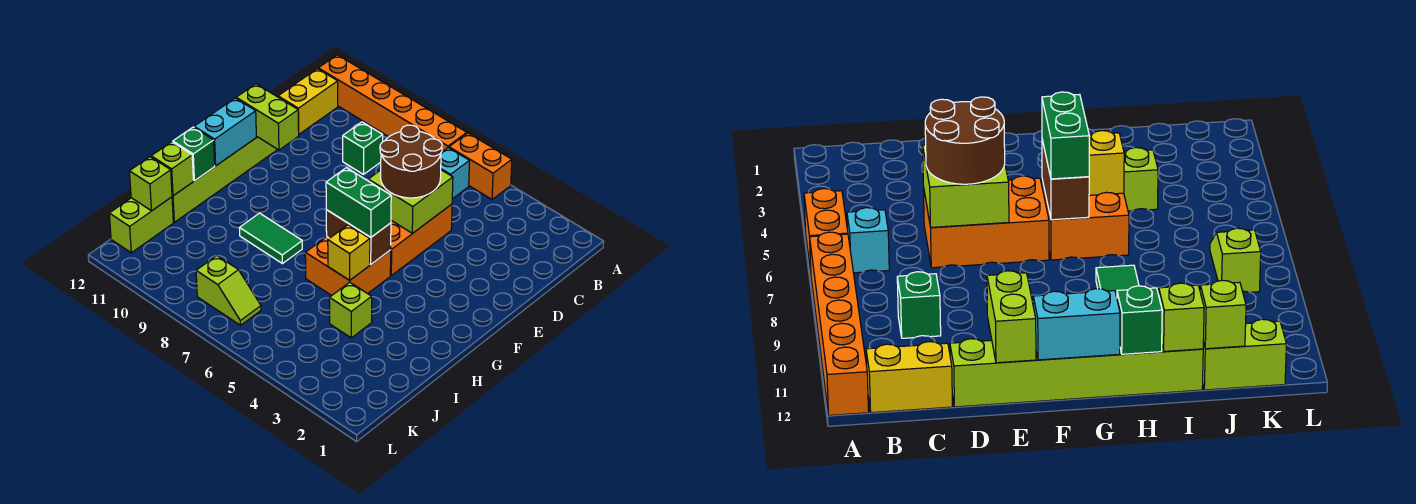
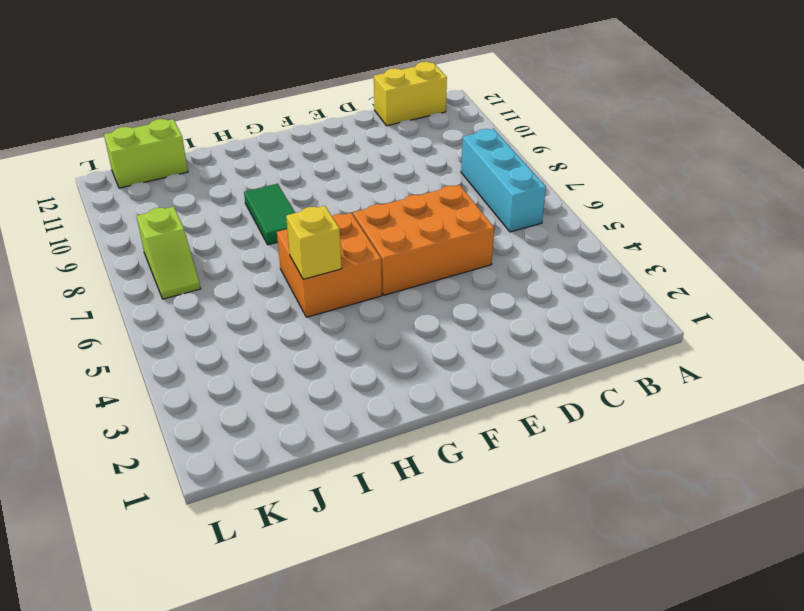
cyan brick B6:B8 level 1 -> cyan brick B6 level 1
none -> orange brick A5:A6 level 1
none -> orange brick A7:A12 level 1
none -> green brick C9 level 1

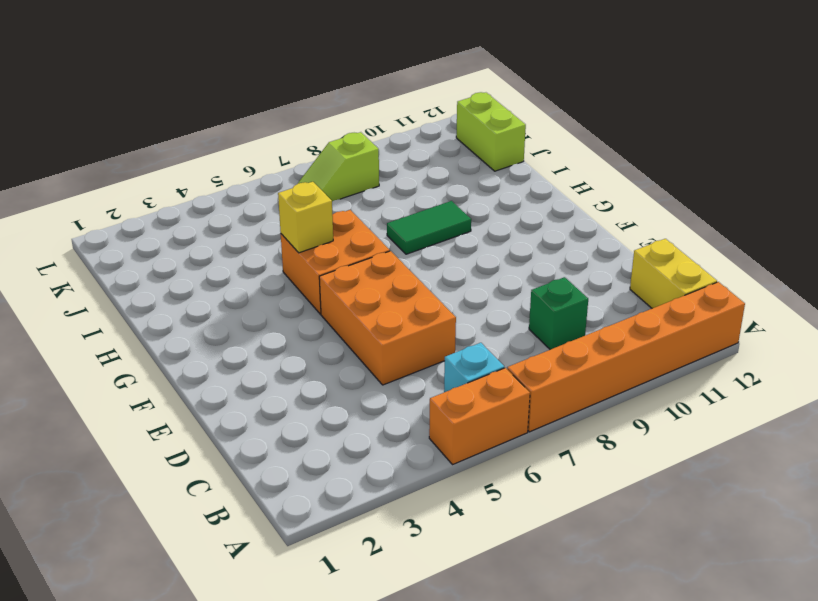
none -> lime brick D12:I12 level 1
none -> lime brick I4 level 1
none -> lime brick D5:E6 level 2

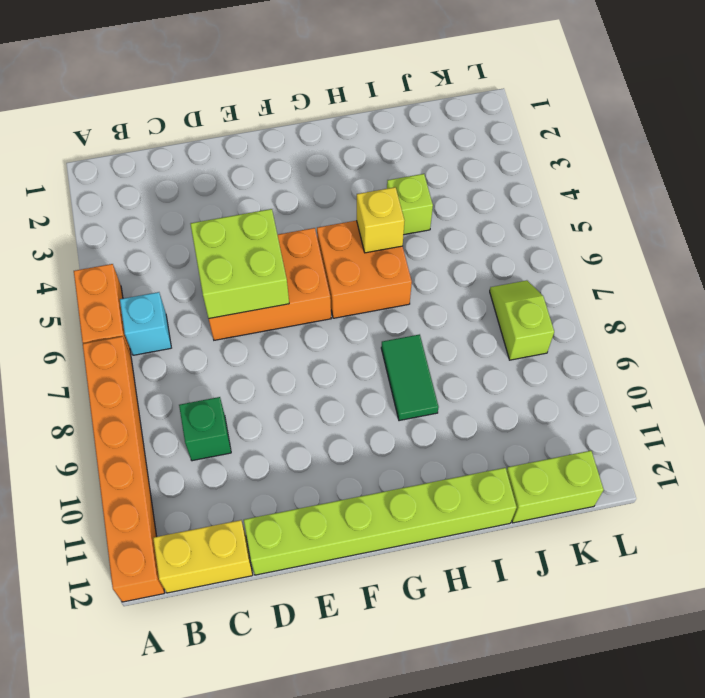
none -> lime brick E11:E12 level 2
none -> cyan brick F12:G12 level 2
none -> brown brick G5:G6 level 2

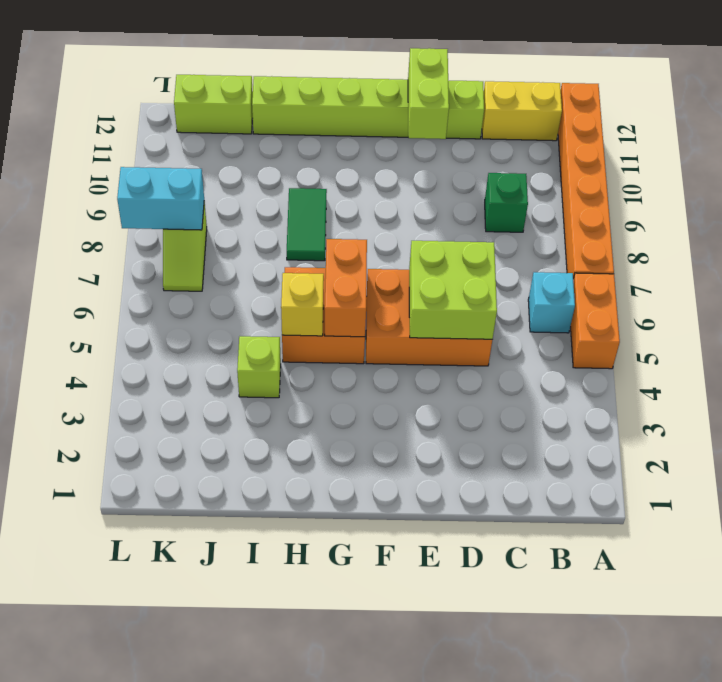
orange brick G5:G6 level 2 -> brown brick G5:G6 level 2
cyan brick K8:L8 level 2 -> cyan brick F12:G12 level 2
none -> green brick H12 level 2
none -> lime brick I12 level 2
none -> lime brick J12 level 2

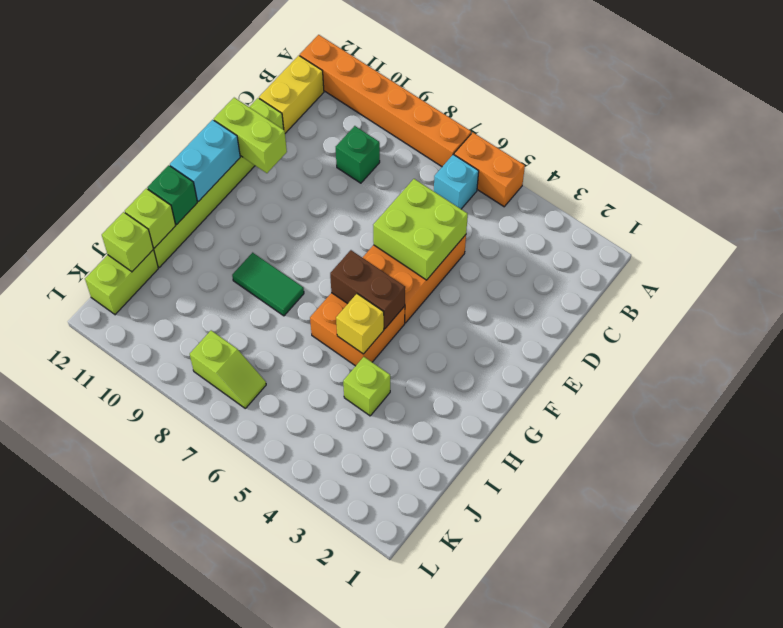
none -> brown round brick D5:E6 level 3
none -> green brick G5:G6 level 3

